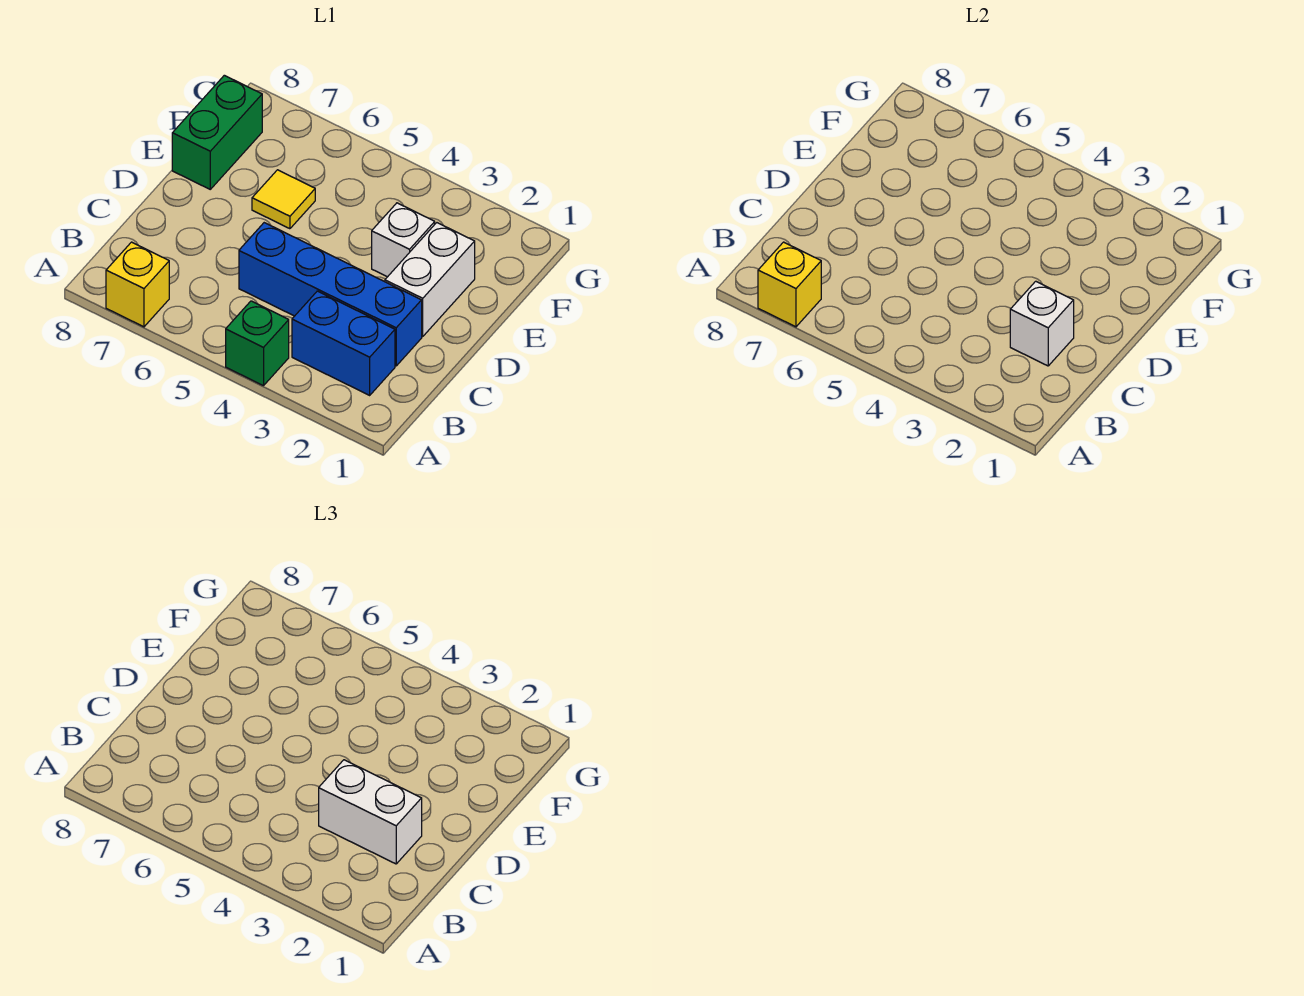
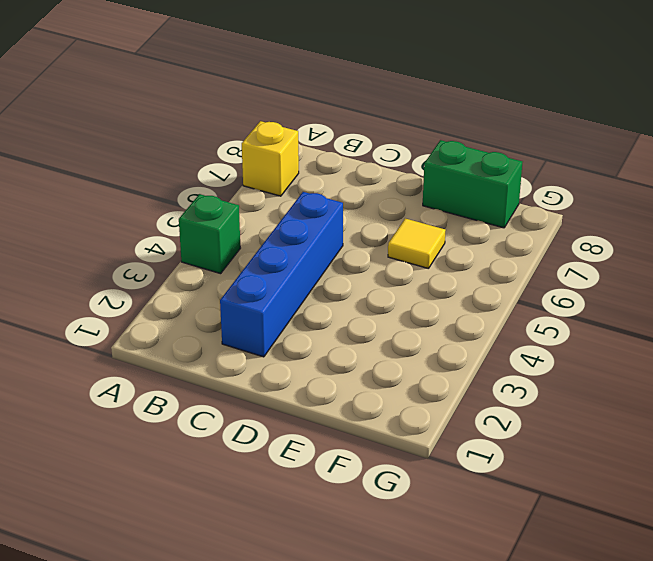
none -> blue brick B2:B3 level 1
none -> white brick D2:E2 level 1

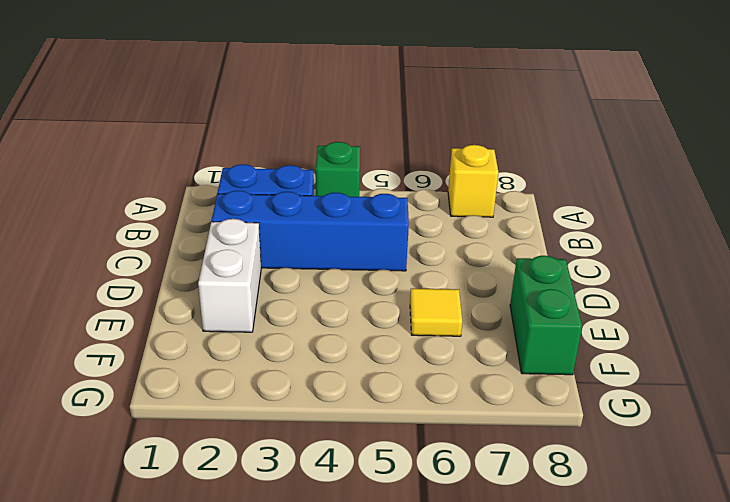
none -> white brick E3 level 1
none -> yellow brick A7 level 2

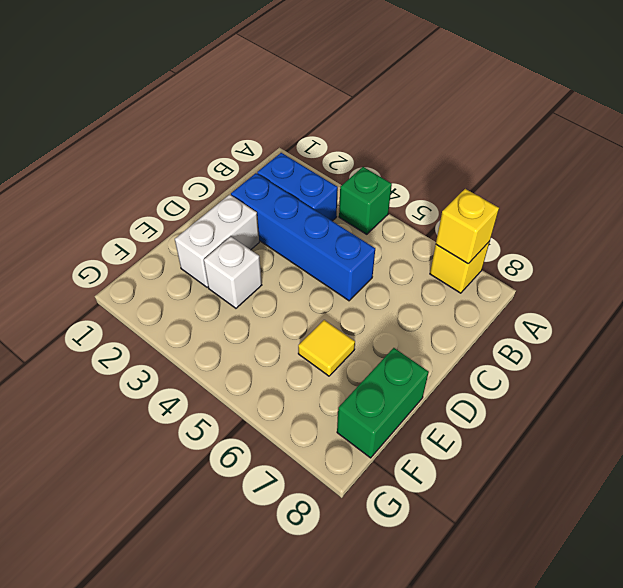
none -> white brick C2 level 2
none -> white brick C2:C3 level 3

